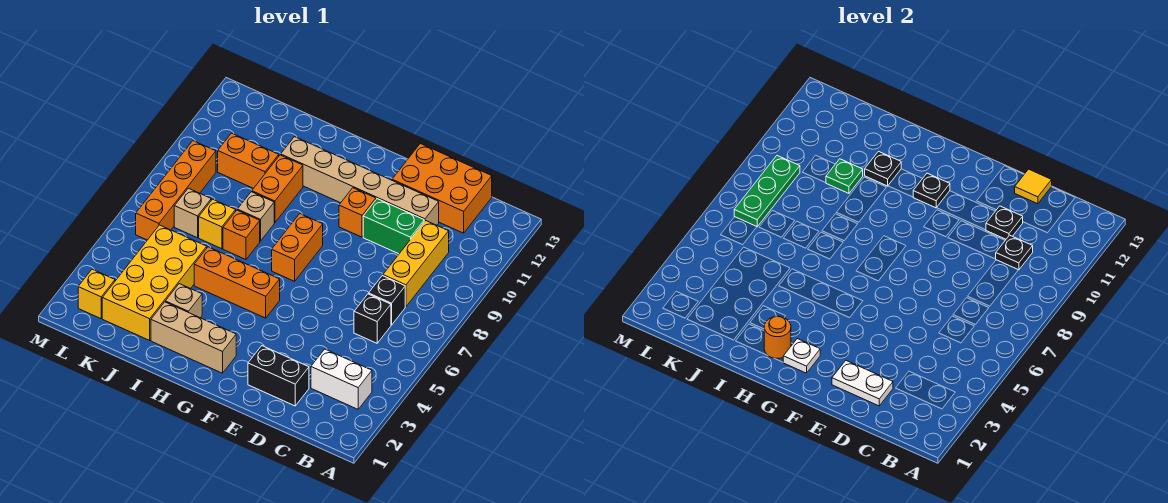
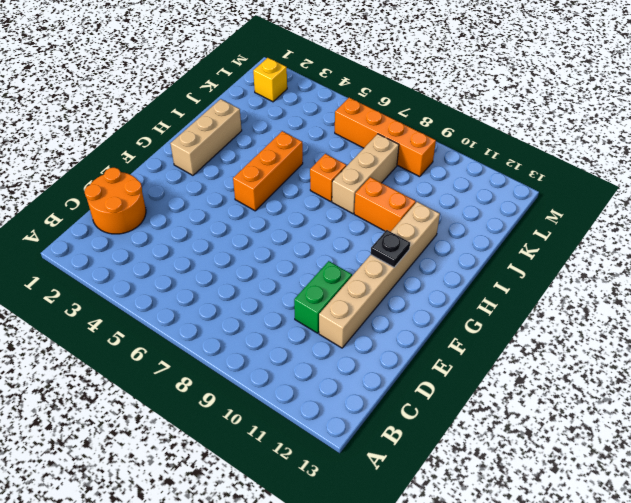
orange round brick C1:D2 level 1 -> black brick D2:E2 level 1
tan brick I8:K8 level 1 -> tan brick I8 level 1
none -> white brick B3:C3 level 1
none -> black brick C6 level 1
none -> black brick C7 level 1
none -> yellow brick C8:C10 level 1

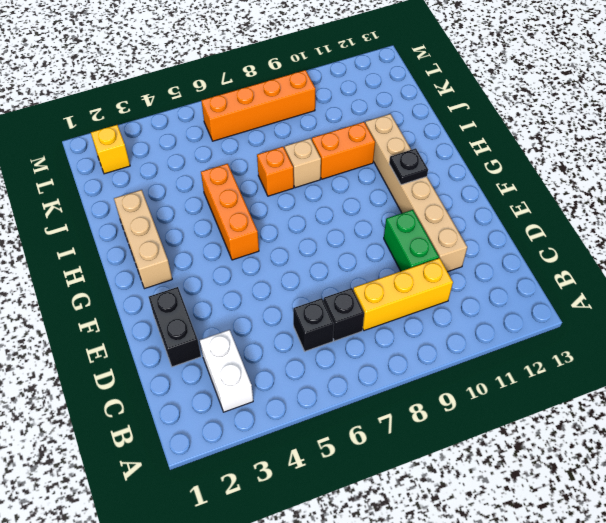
none -> orange brick C12:E13 level 1
none -> orange brick F10 level 1
none -> orange brick G7:G8 level 1
none -> tan brick I3 level 1

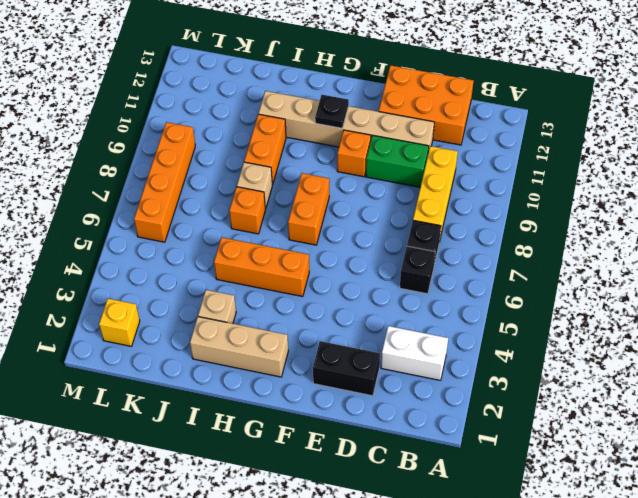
none -> yellow brick J2:K5 level 1
none -> yellow brick J7 level 1
none -> orange brick J10:K10 level 1
none -> tan brick K7 level 1

